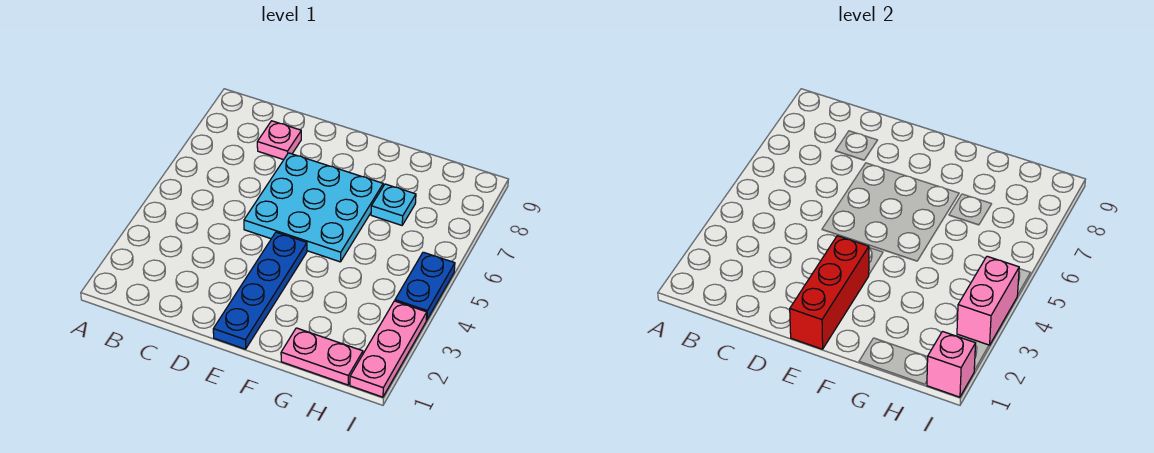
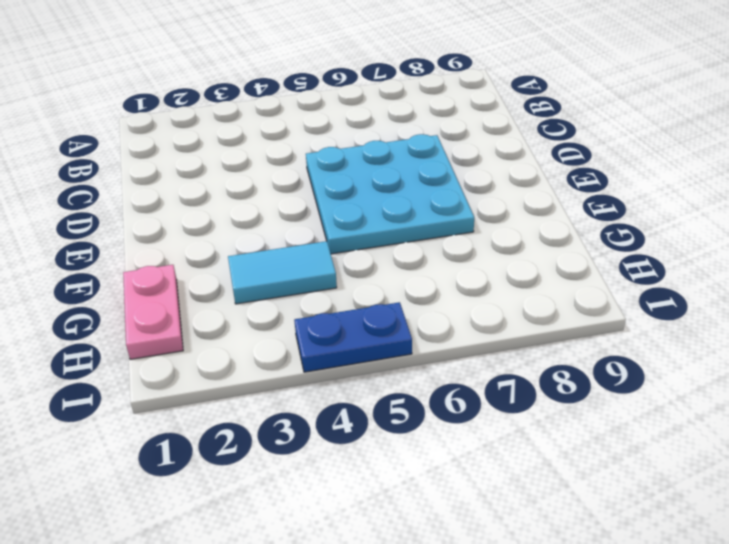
cyan tile G3:G4 level 1 -> none
none -> pink plate C8 level 1
none -> blue plate E1:E4 level 1

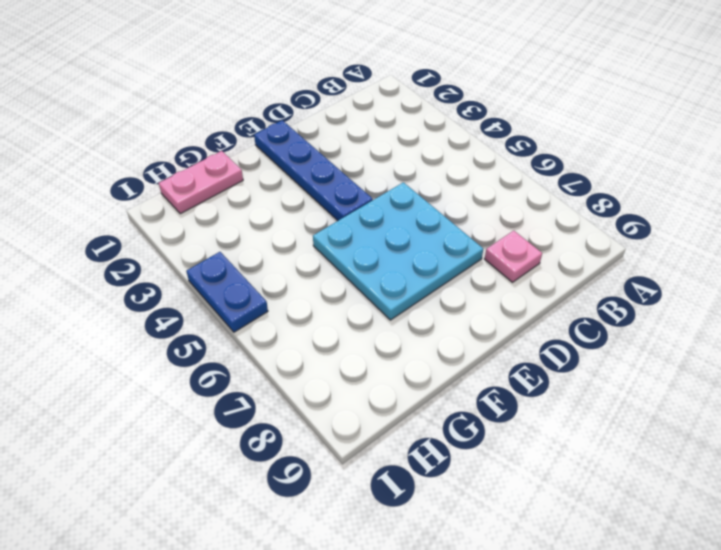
none -> cyan plate G7 level 1
none -> pink plate I1:I3 level 1

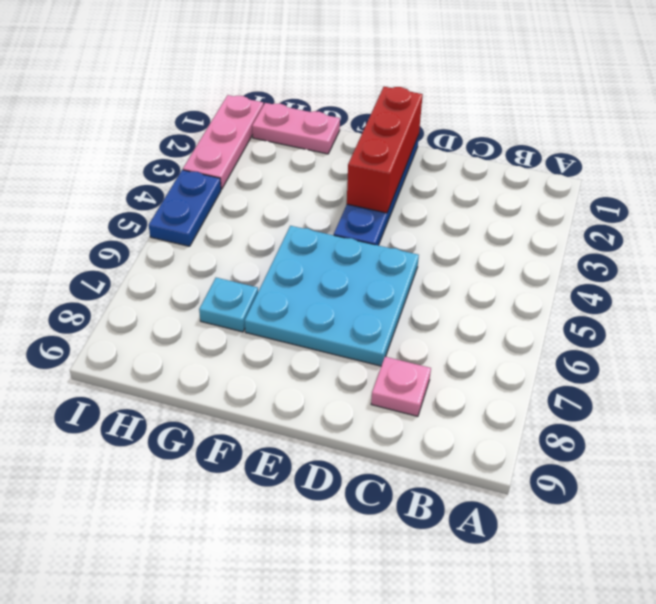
none -> pink brick I1 level 2
none -> pink brick I3:I4 level 2

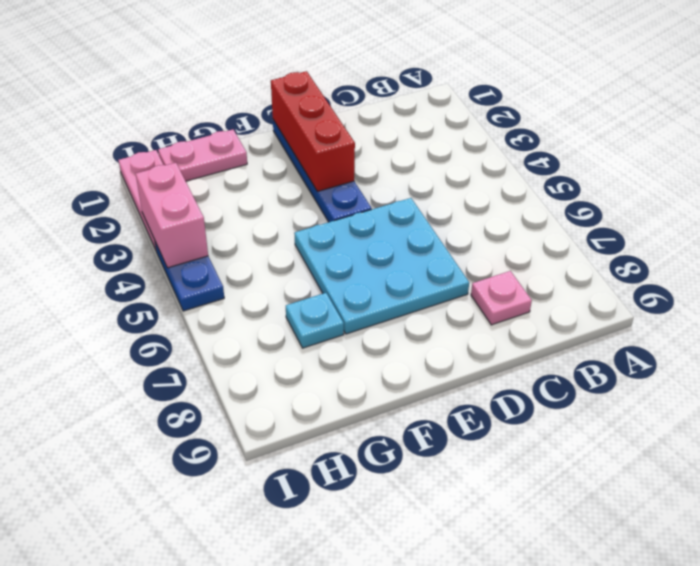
none -> pink brick I1 level 2

